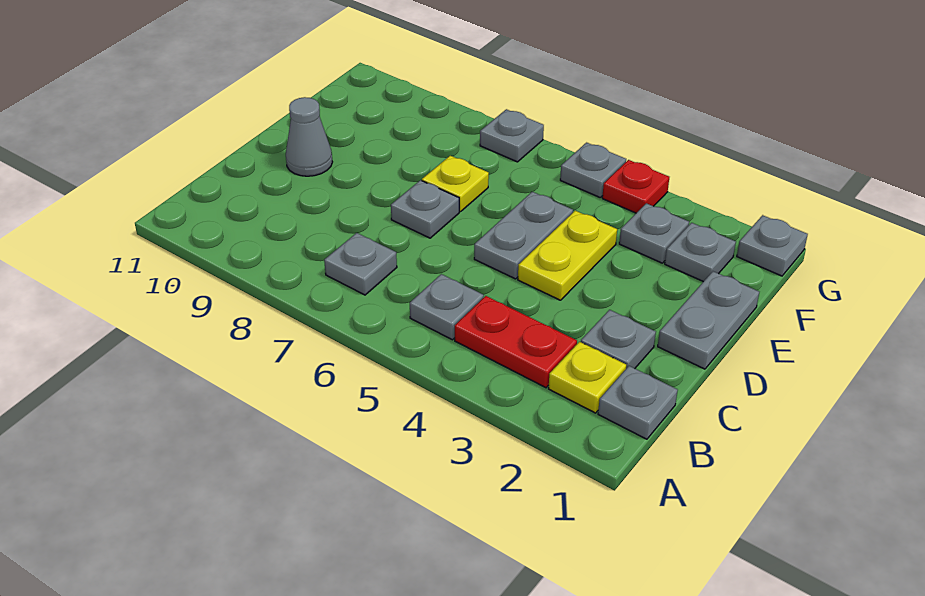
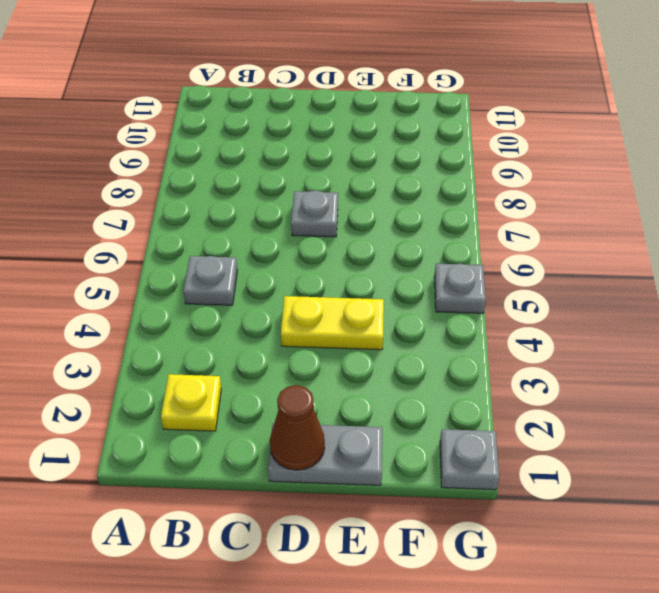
brown cone D1 level 2 -> none
none -> grey plate B1 level 1
none -> red plate B3:B4 level 1
none -> grey plate B7 level 1

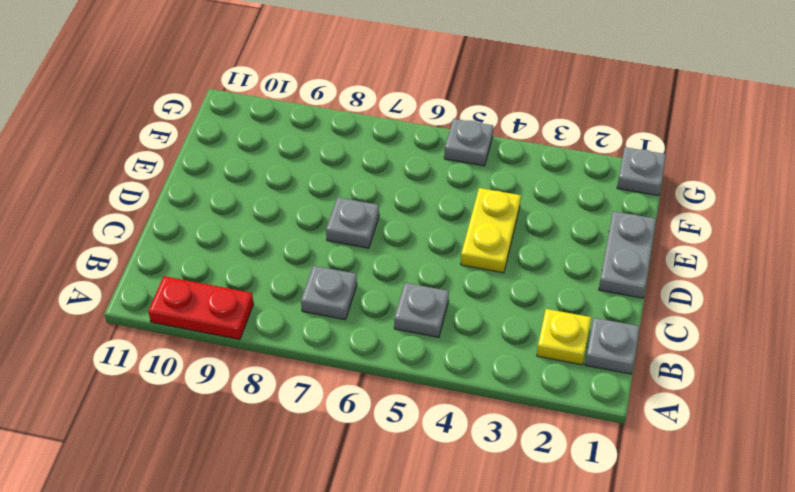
red plate A9:A10 level 1 -> red plate B3:B4 level 1
none -> grey plate C2 level 1
none -> grey plate D5:E5 level 1
none -> grey cone D10 level 1

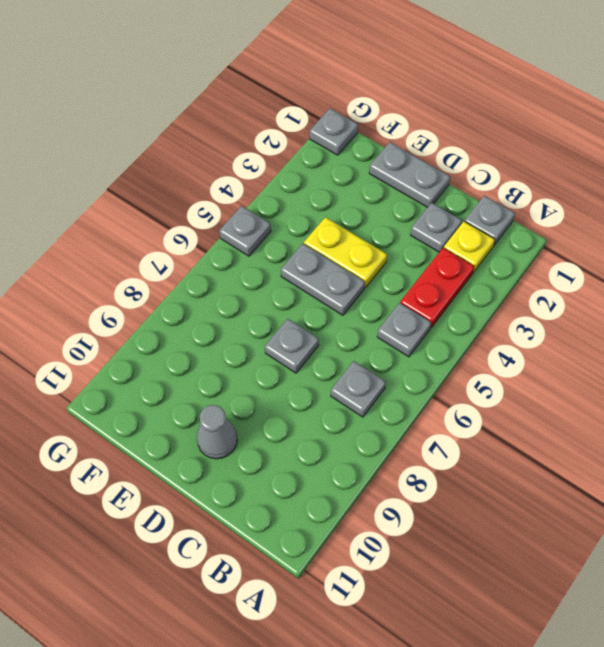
none -> yellow plate E7 level 1
none -> grey plate F2 level 1
none -> grey plate F3 level 1

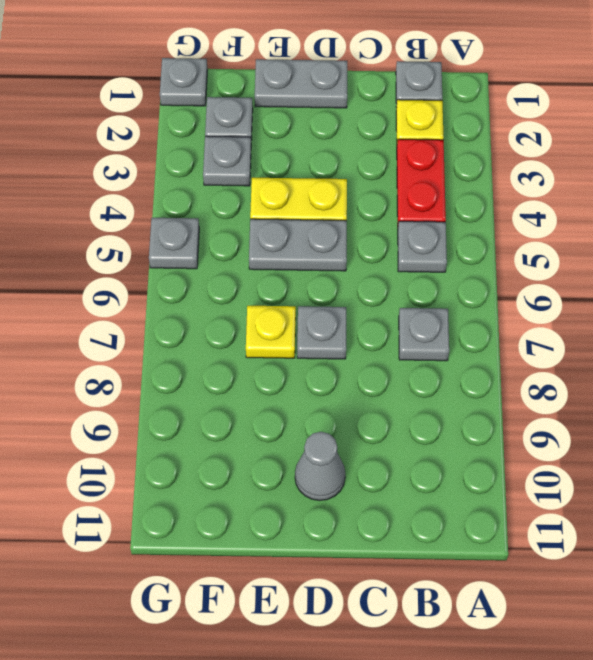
none -> grey plate C2 level 1
none -> red plate G4 level 1
none -> grey plate G7 level 1

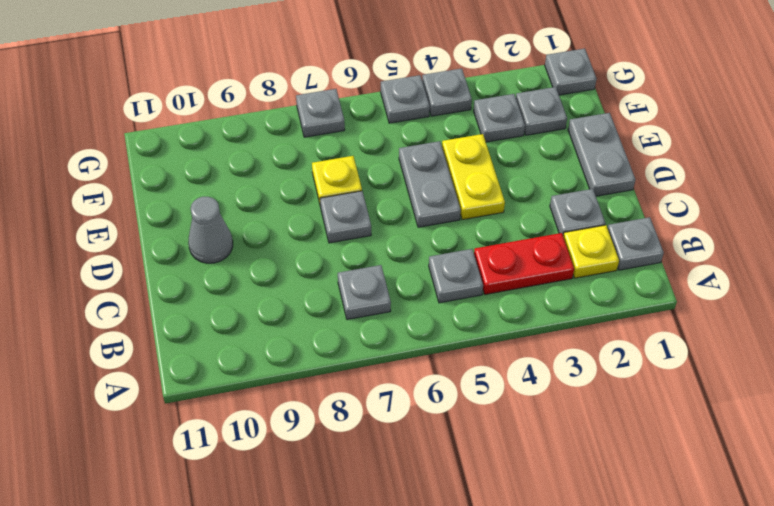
grey plate G4 level 1 -> red plate G4 level 1

